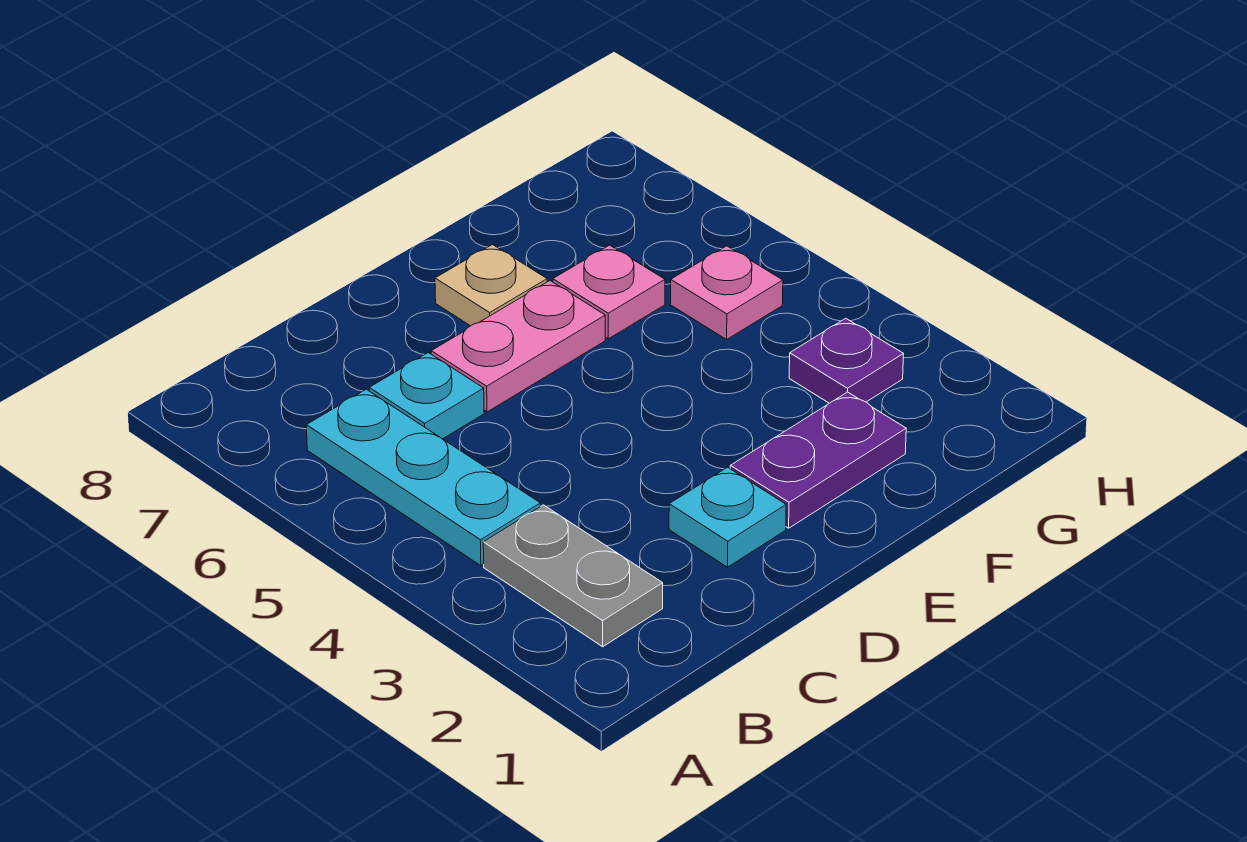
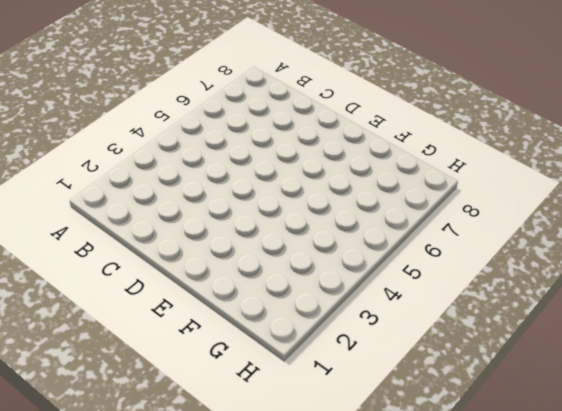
none -> grey plate B2:B3 level 1
none -> cyan plate B4:B6 level 1

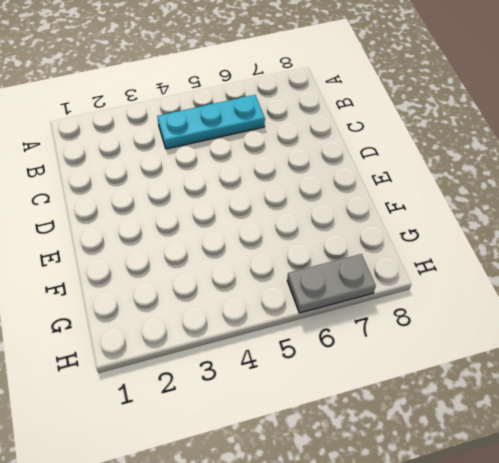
grey plate H6:H7 level 1 -> grey plate B2:B3 level 1
none -> cyan plate C6 level 1
none -> cyan plate D2 level 1

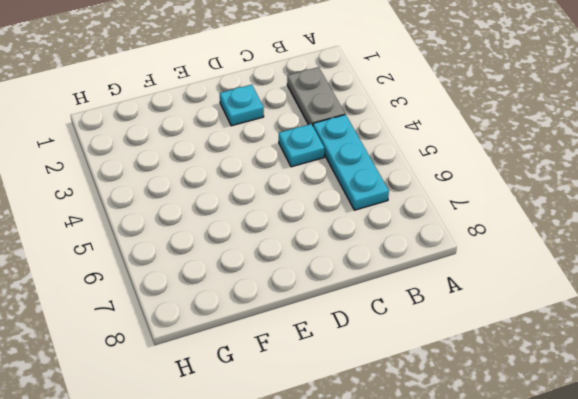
cyan plate C4 level 1 -> cyan plate C6 level 1
none -> pink plate D6:E6 level 1
none -> purple plate E2:F2 level 1

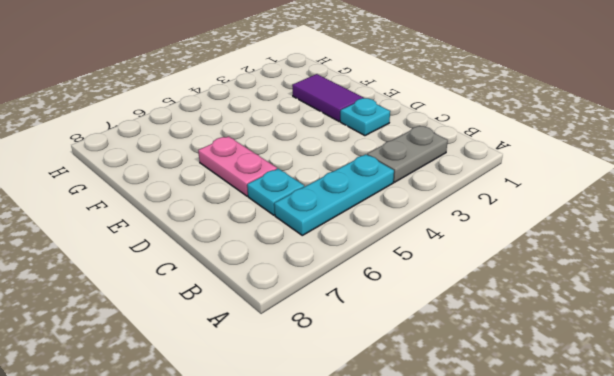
purple tile E2:F2 level 1 -> purple plate E2:F2 level 1
none -> tan plate E7 level 1
none -> pink plate F6 level 1

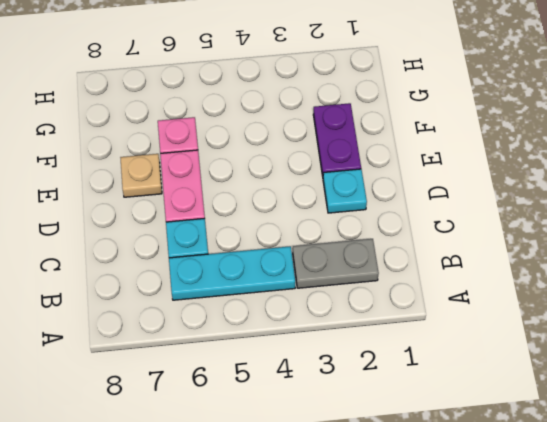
none -> purple plate G3 level 1
none -> pink plate G5 level 1

